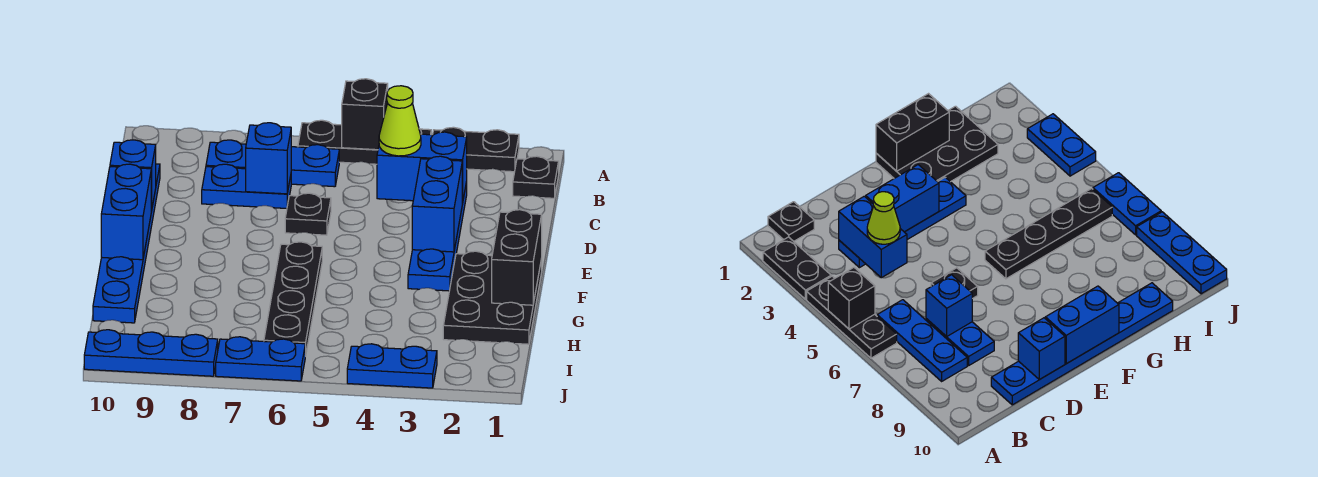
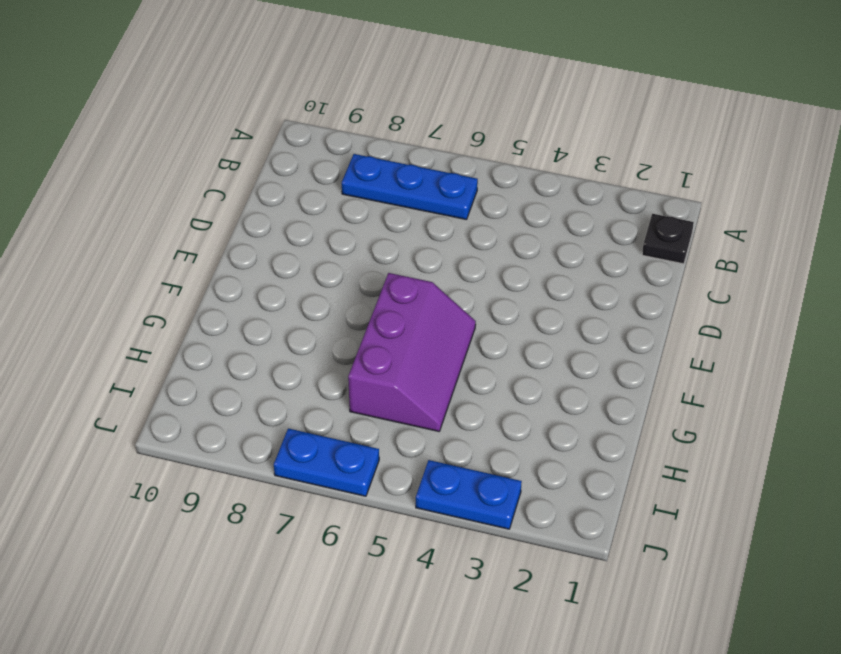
purple slope F5:H6 level 1 top 6 -> black plate F6:I6 level 1
none -> black plate A2:A3 level 1
none -> black plate A4:A6 level 1
none -> blue plate C3:F3 level 1

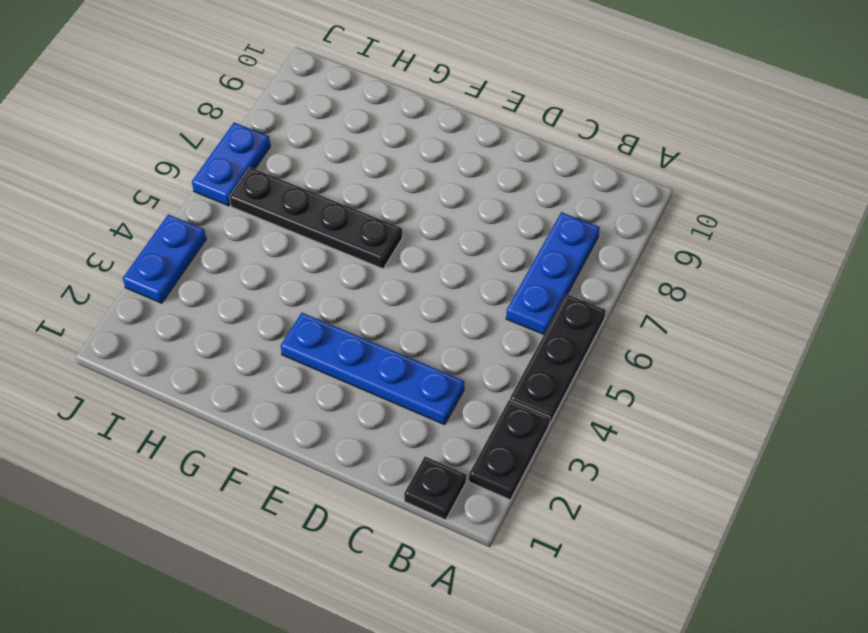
none -> blue plate C7:C8 level 1
none -> blue plate C10:H10 level 1
none -> black plate D6 level 1

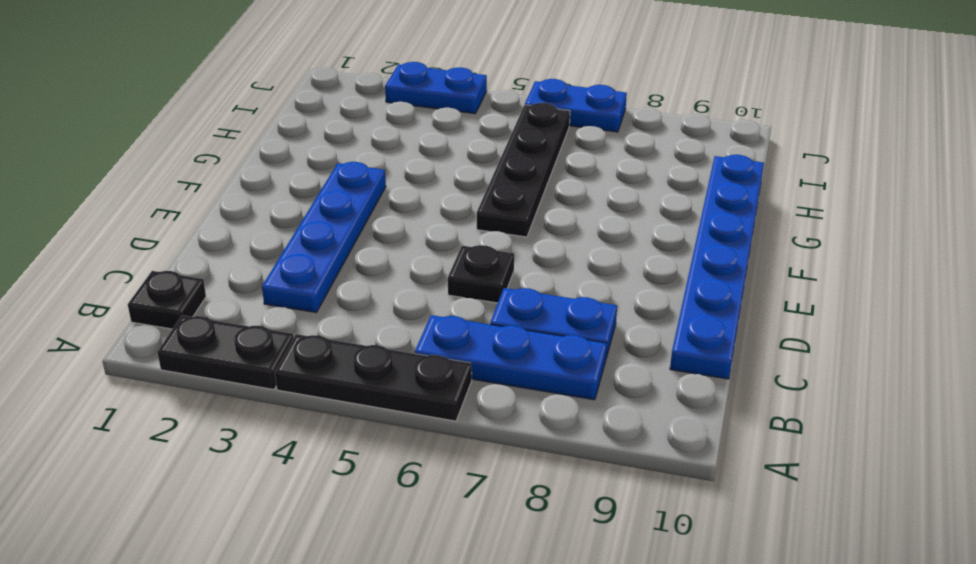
none -> black plate F1:H2 level 1
none -> blue plate J8:J10 level 1
none -> black brick A5 level 2

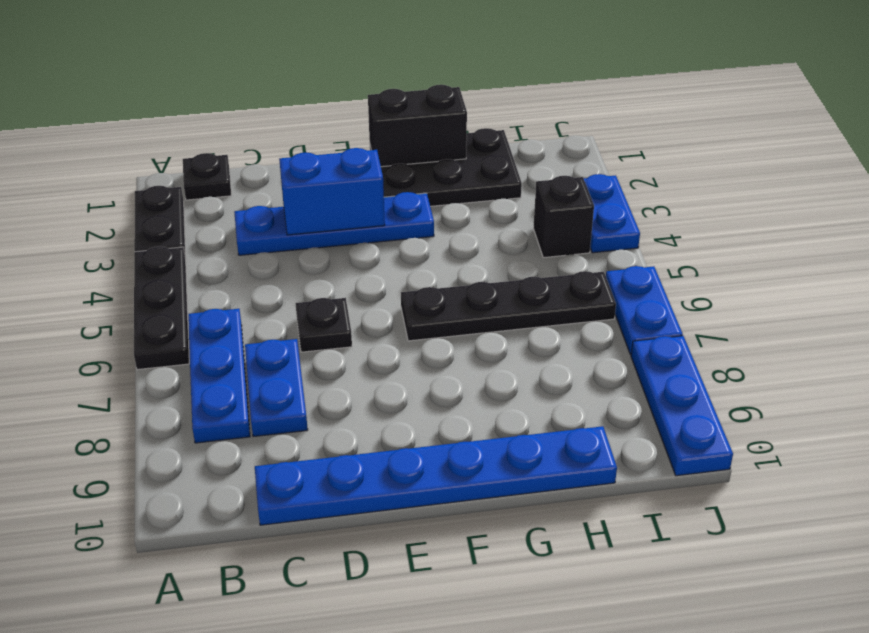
black brick I4 level 1 -> black brick A5 level 2
none -> blue brick C3:C4 level 2
none -> blue brick C7 level 2
none -> blue brick D10 level 2

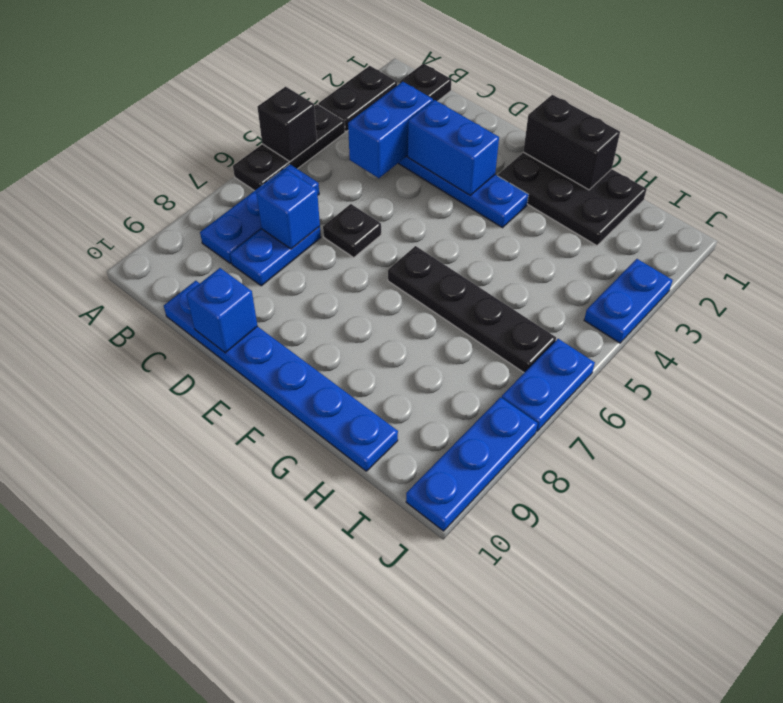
none -> blue brick E10:F10 level 2
none -> lime cone C4 level 3

